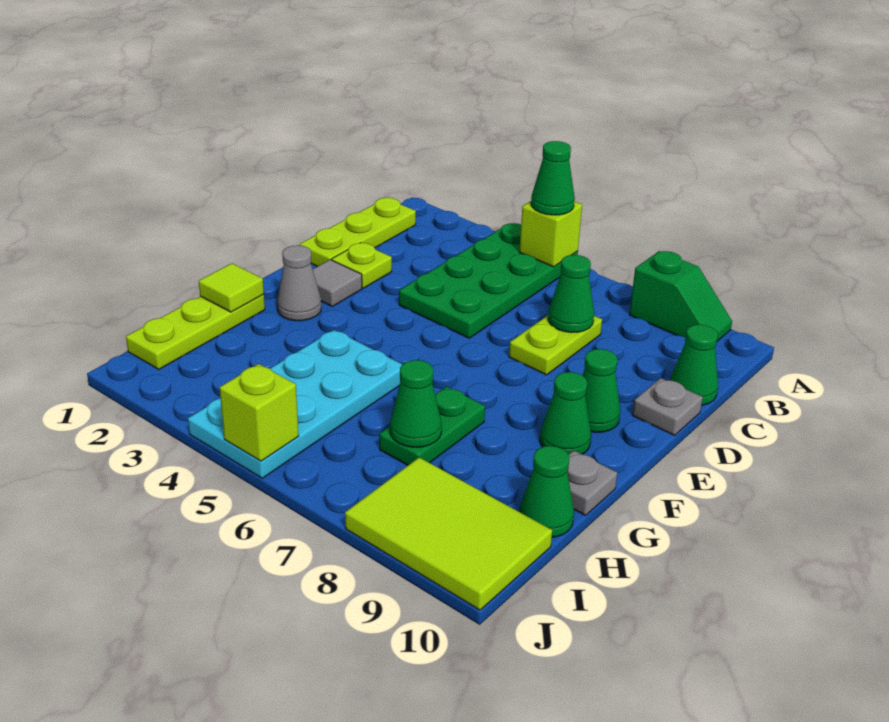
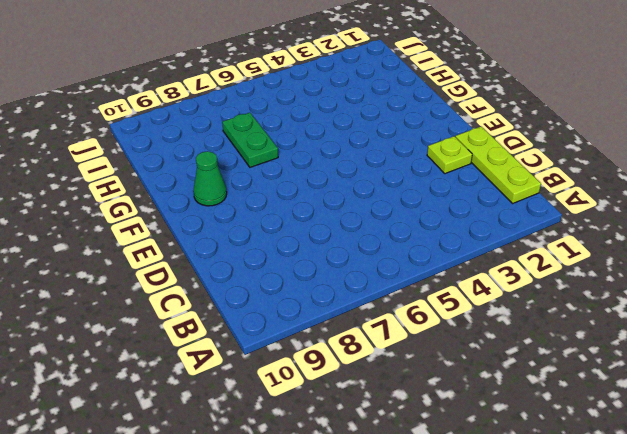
none -> green plate A4:D5 level 1
none -> green slope A8:A9 level 1 top 8
none -> lime plate C7:D7 level 1

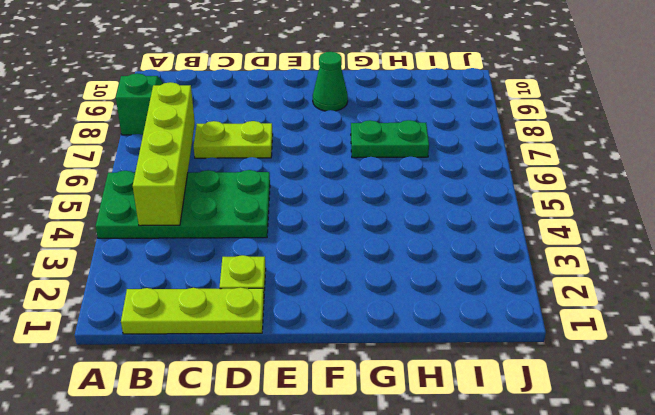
lime brick B4:B7 level 2 -> none
none -> green cone C10 level 1
none -> grey plate D10 level 1
none -> grey tile E2 level 1

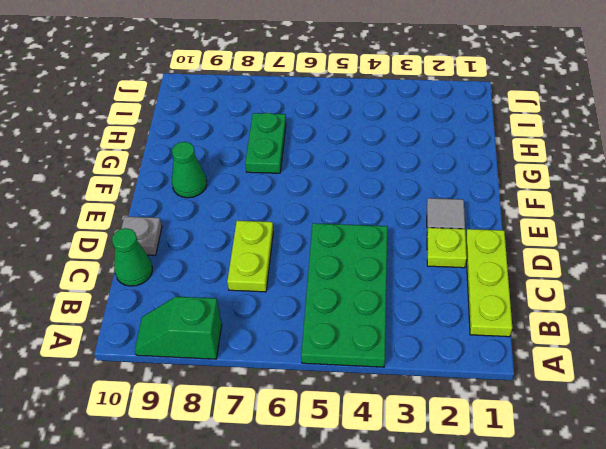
none -> green cone E9 level 1
none -> grey cone F2 level 1
none -> lime plate G1:I1 level 1

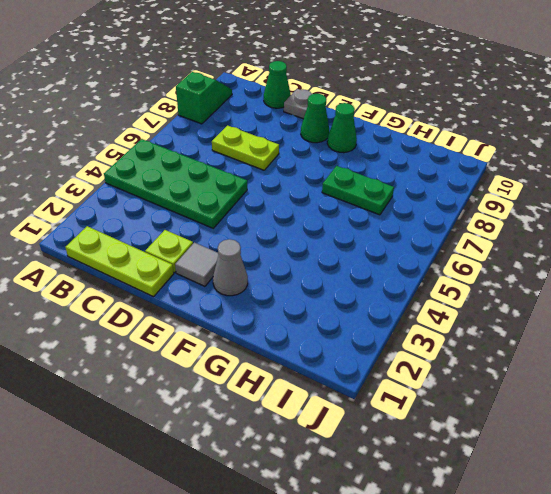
none -> lime plate G1:I1 level 1
none -> cyan plate G4:J5 level 1
none -> grey plate G10 level 1

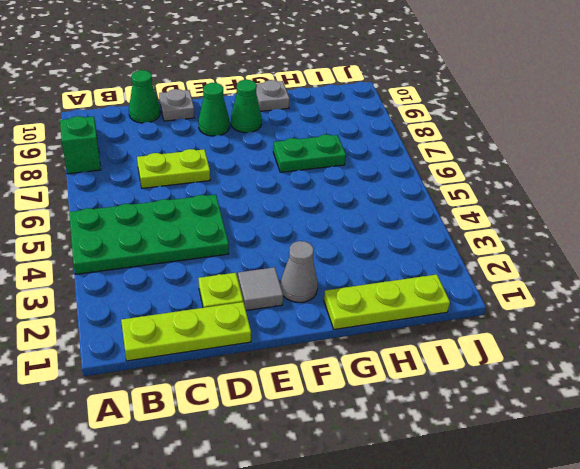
none -> cyan plate G4:J5 level 1
none -> green cone H10 level 1
none -> lime tile I8:J10 level 1

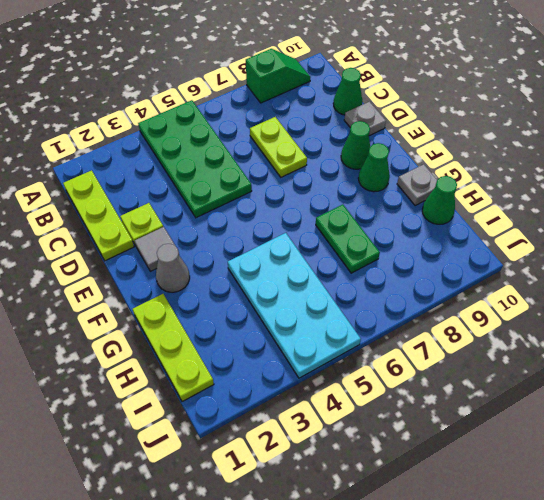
none -> lime tile I8:J10 level 1
none -> lime brick A5 level 2
none -> green cone C7 level 2

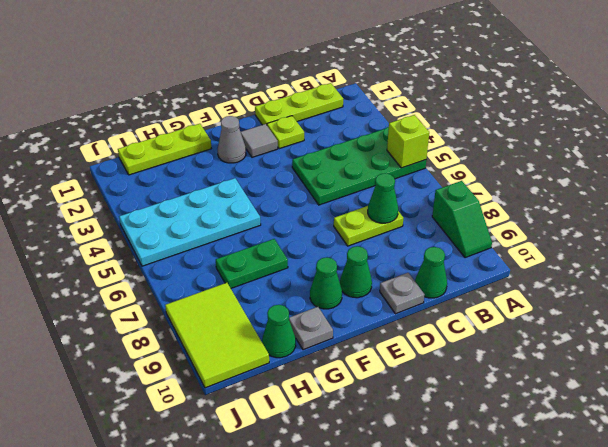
none -> lime tile G1 level 2
none -> green cone H7 level 2
none -> lime brick J5 level 2

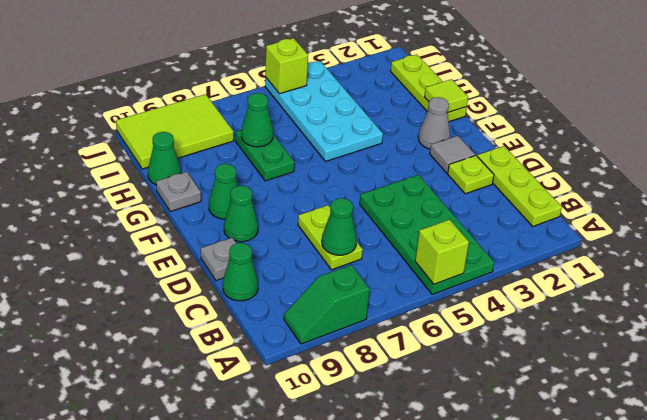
none -> green cone A5 level 3

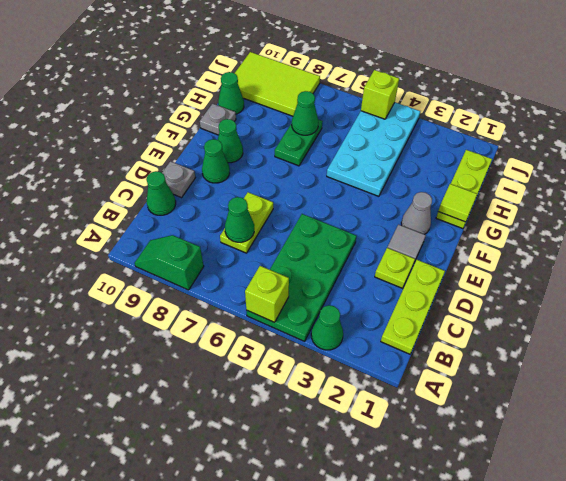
green cone A3 level 1 -> green cone A5 level 3

